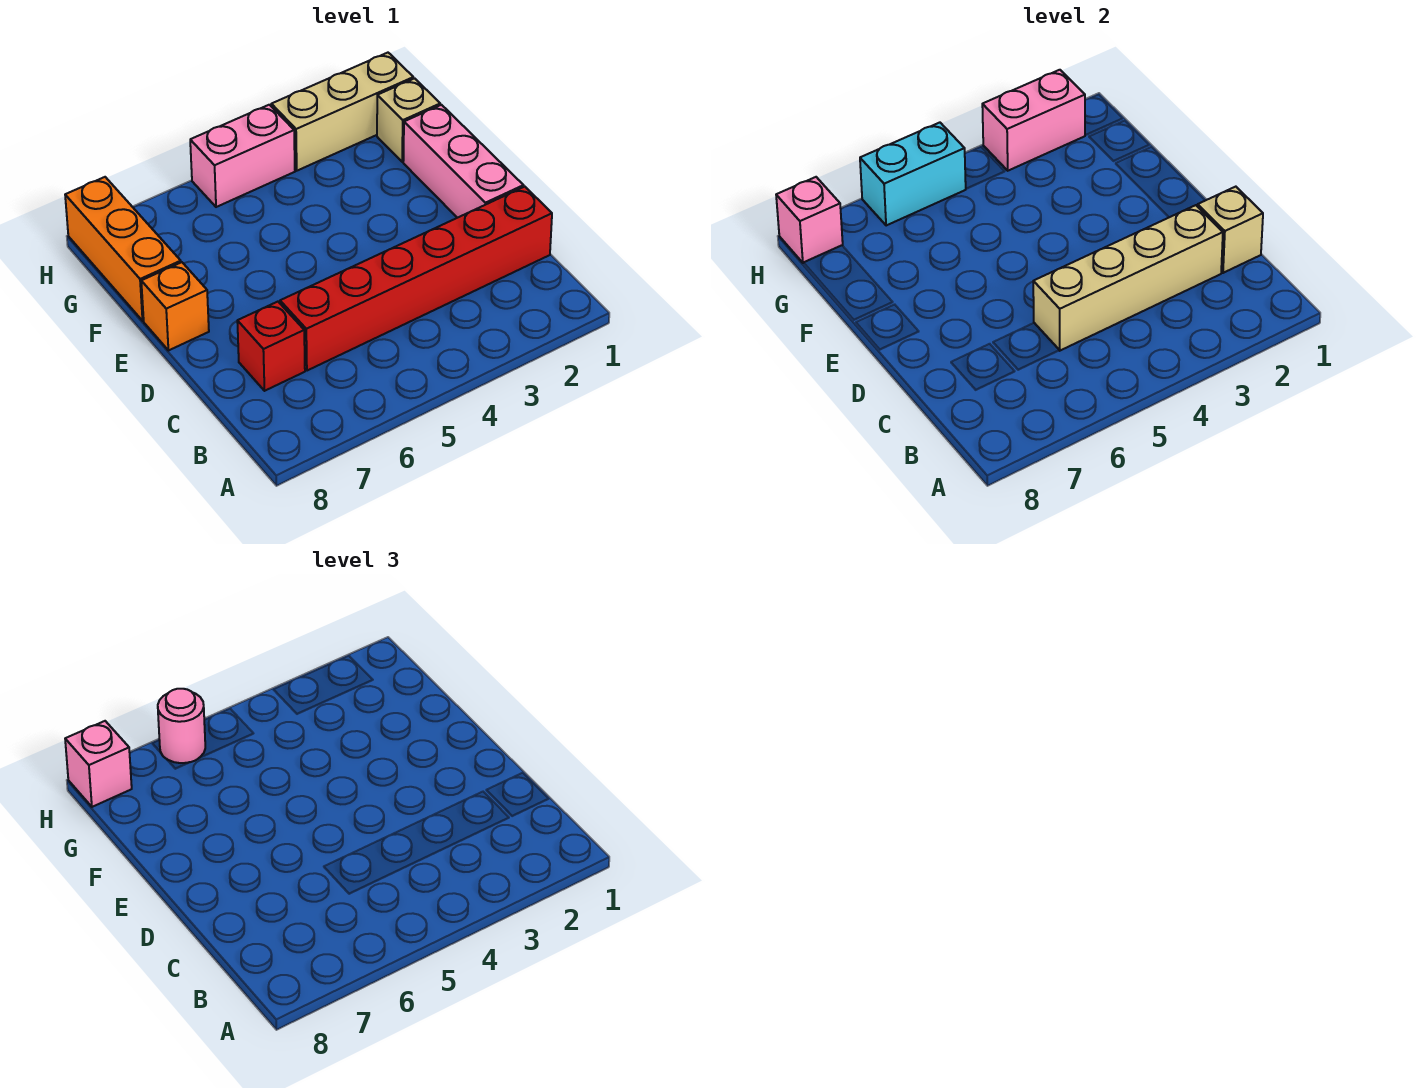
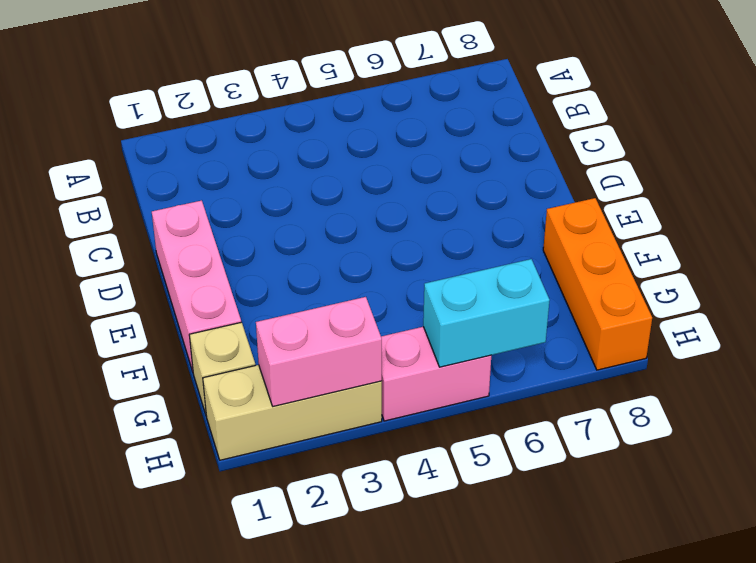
none -> red brick C1:C6 level 1
none -> red brick C7 level 1
none -> orange brick E8 level 1

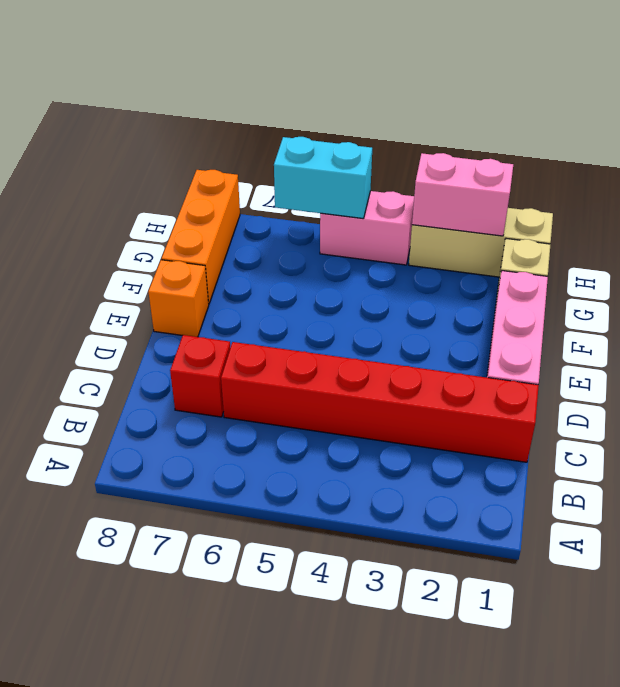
none -> tan brick C1 level 2
none -> tan brick C2:C5 level 2
none -> pink brick H8 level 2

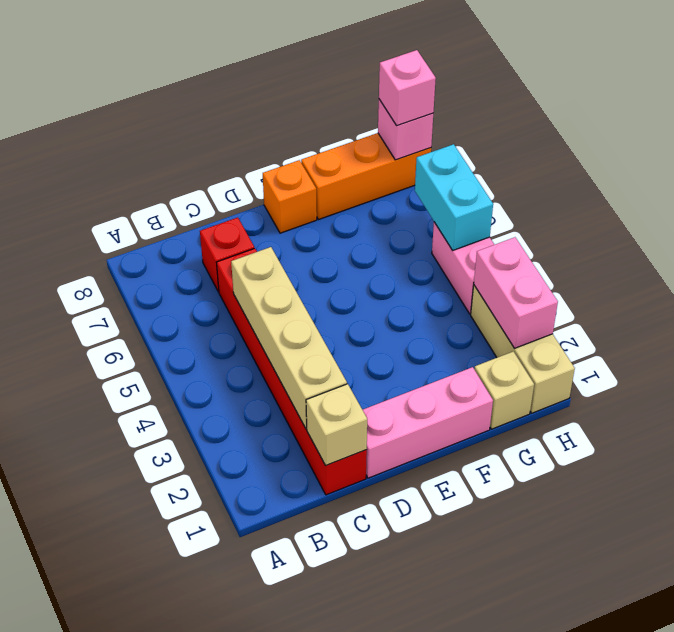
none -> pink round brick H6 level 3

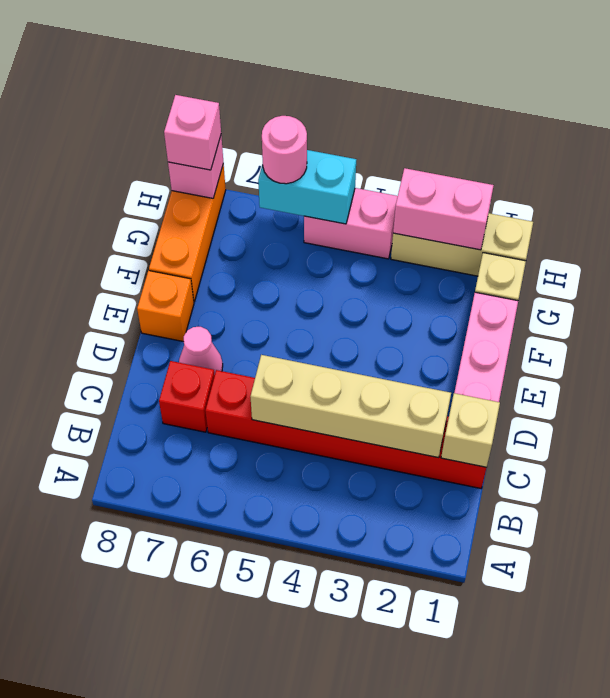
pink cone D7 level 1 -> none

